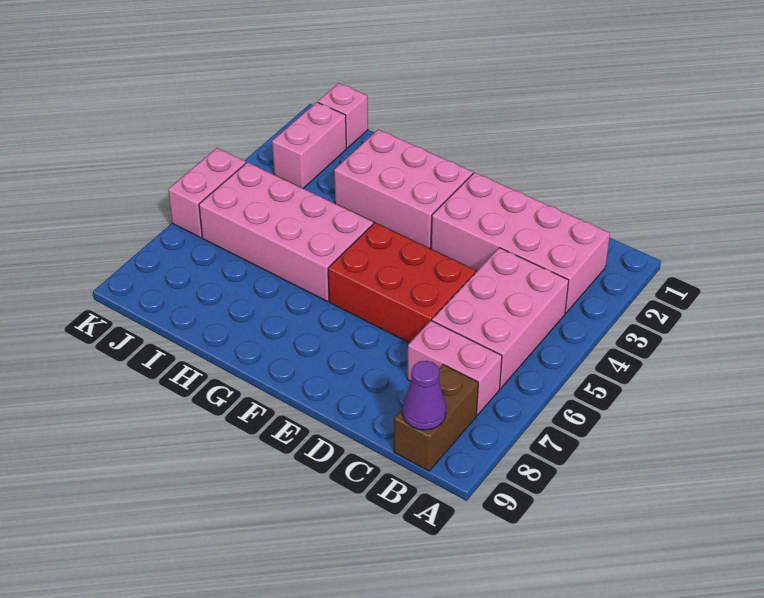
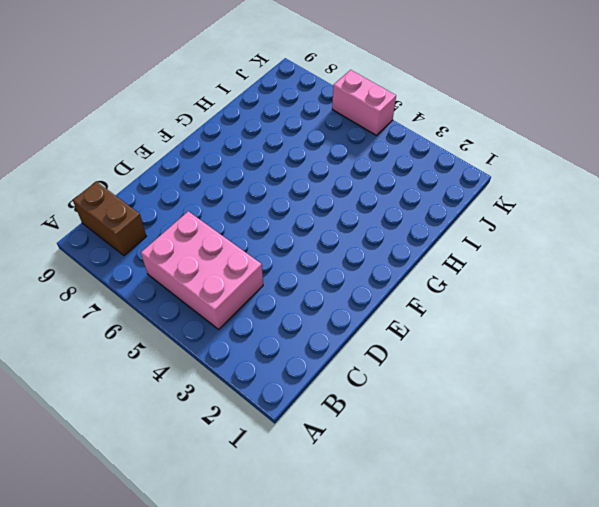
none -> pink brick B2:E3 level 1
none -> pink brick B7:C7 level 1

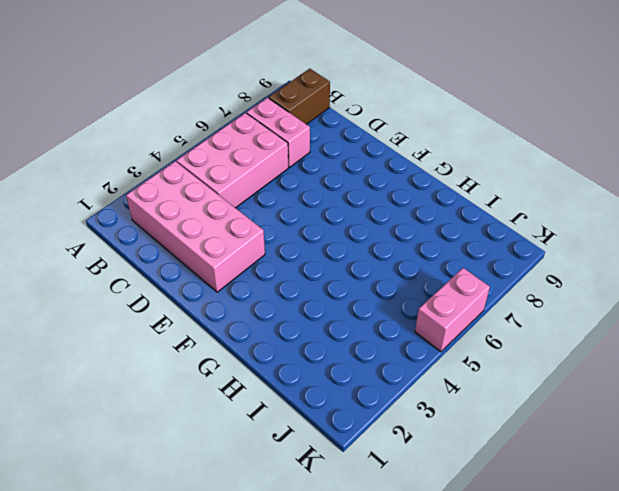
none -> red brick D5:F6 level 1
none -> pink brick F2:H3 level 1

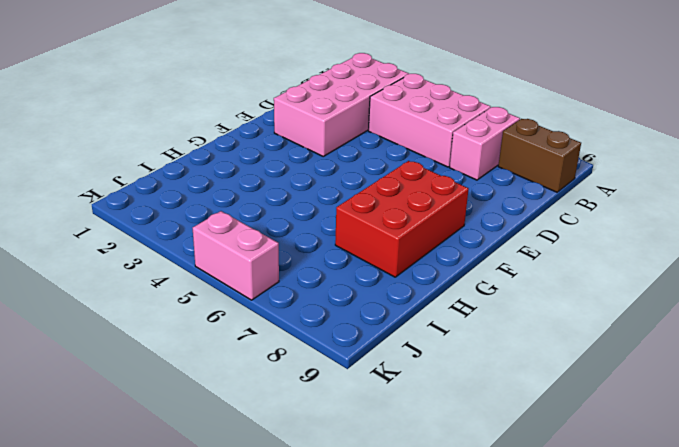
red brick F7:H8 level 1 -> red brick D5:F6 level 1
none -> pink brick F2:H3 level 1
none -> pink brick G5:J6 level 1

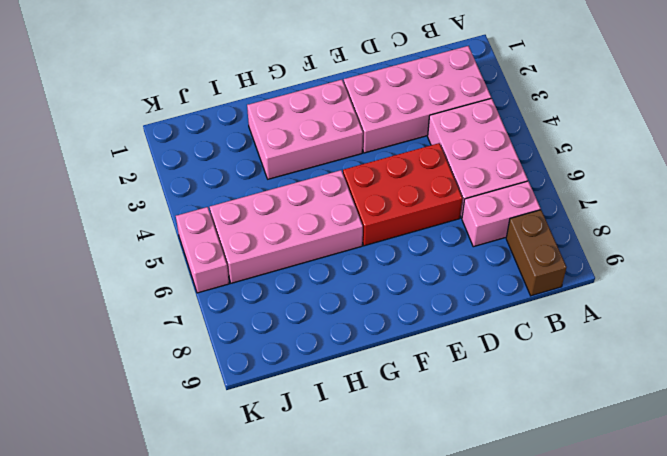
none -> pink brick J1 level 1
none -> pink brick J2:J3 level 1

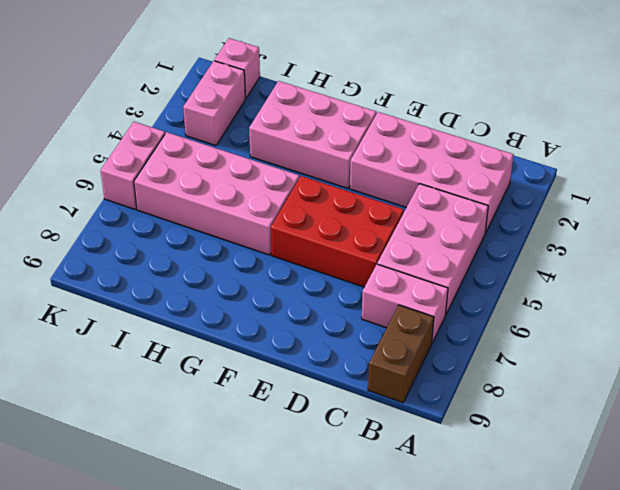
none -> purple cone B9 level 2

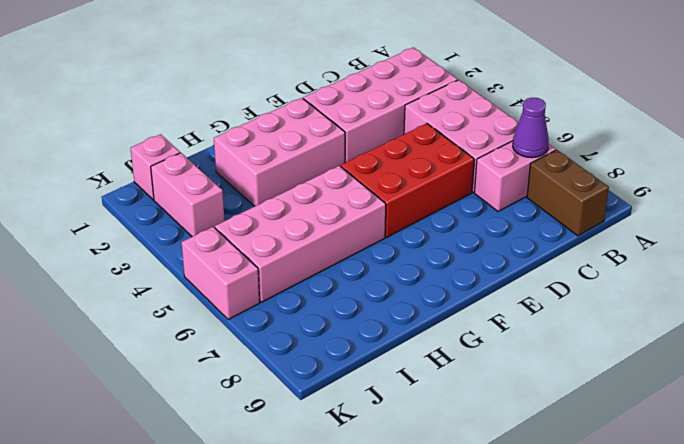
purple cone B7 level 2 -> purple cone B9 level 2

